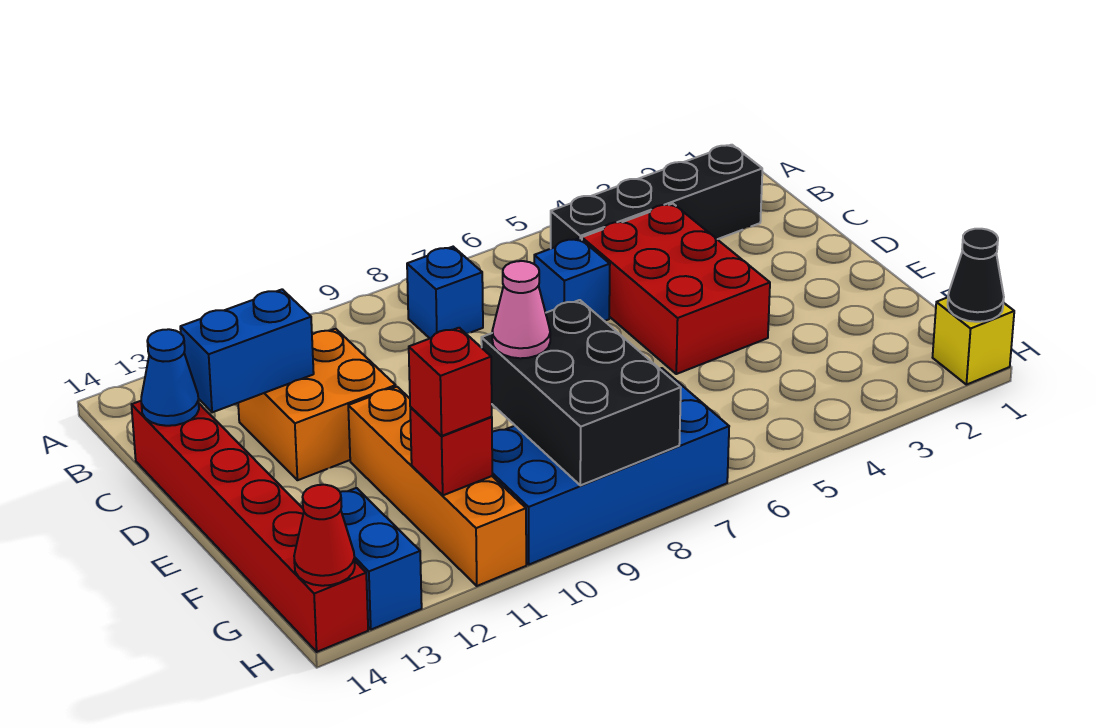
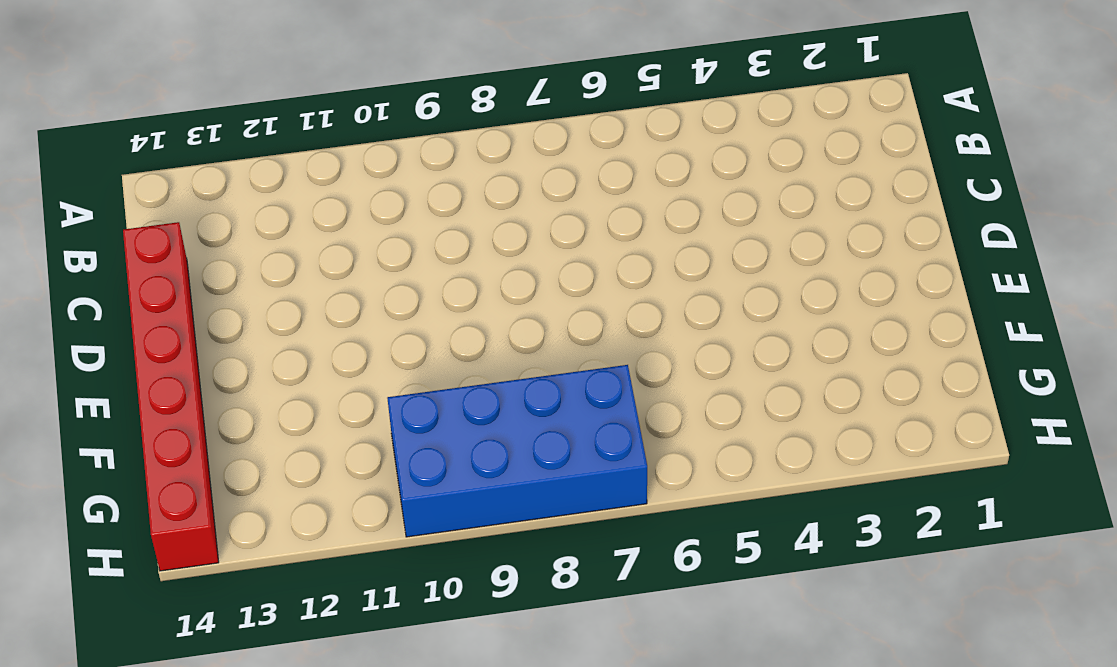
none -> black brick B2:B5 level 1
none -> blue brick B8 level 1
none -> red brick C4:E5 level 1

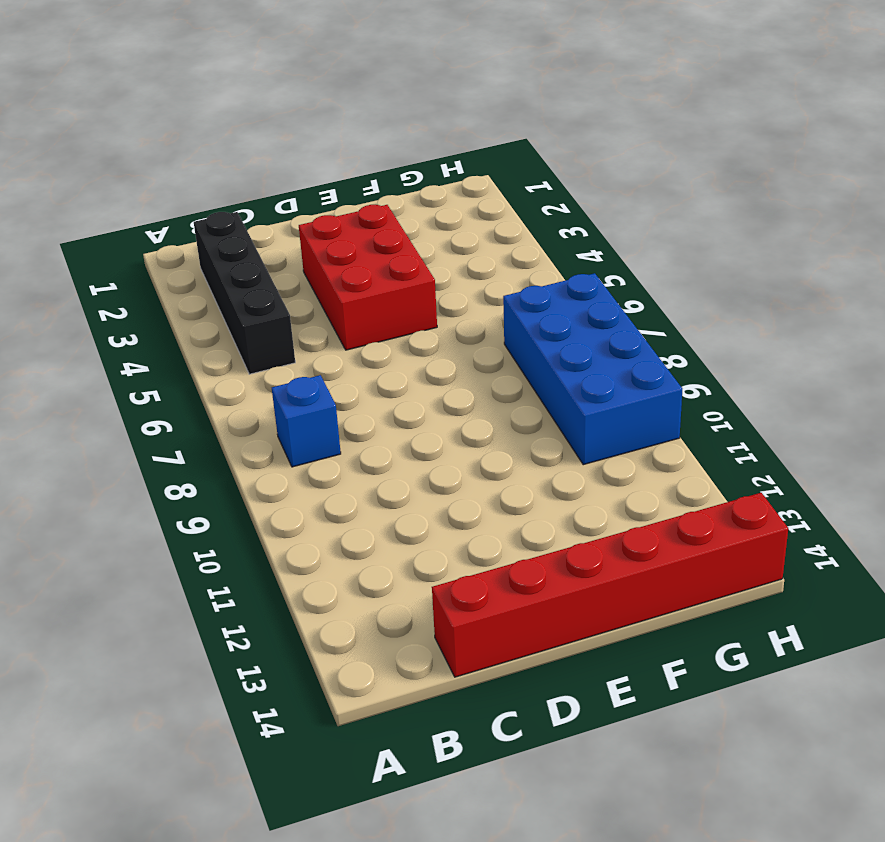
red brick D3:E5 level 1 -> red brick C4:E5 level 1
none -> blue brick C6 level 1
none -> orange brick C11:D12 level 1
none -> orange brick E11:H11 level 1

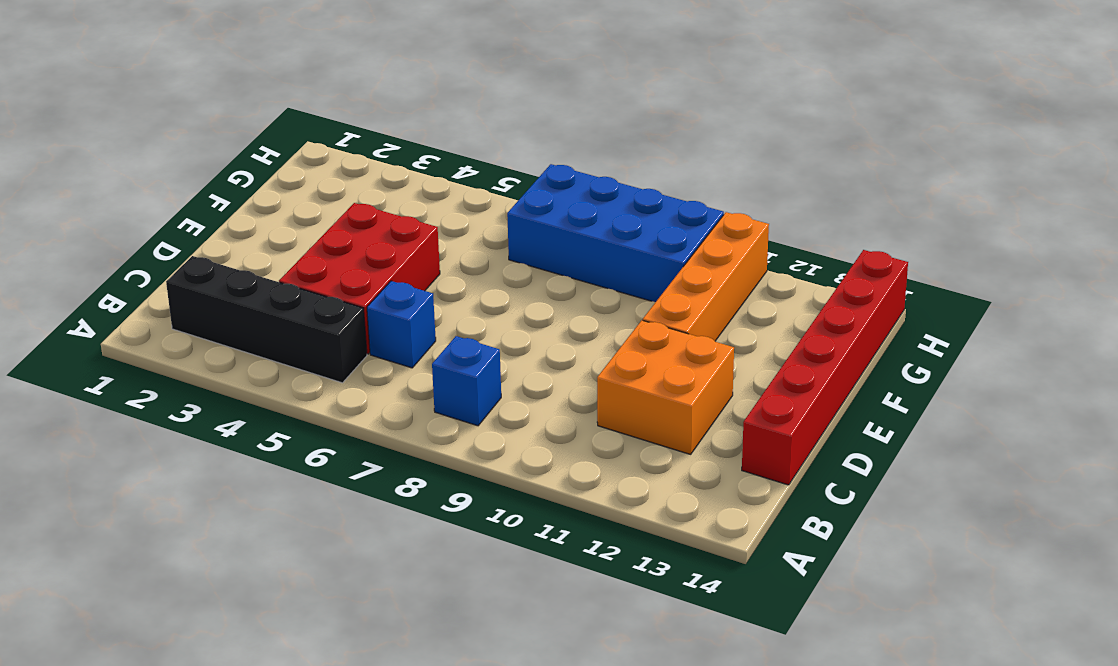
none -> blue brick G13:H13 level 1
none -> yellow brick H1 level 1
none -> blue brick C12:C13 level 2

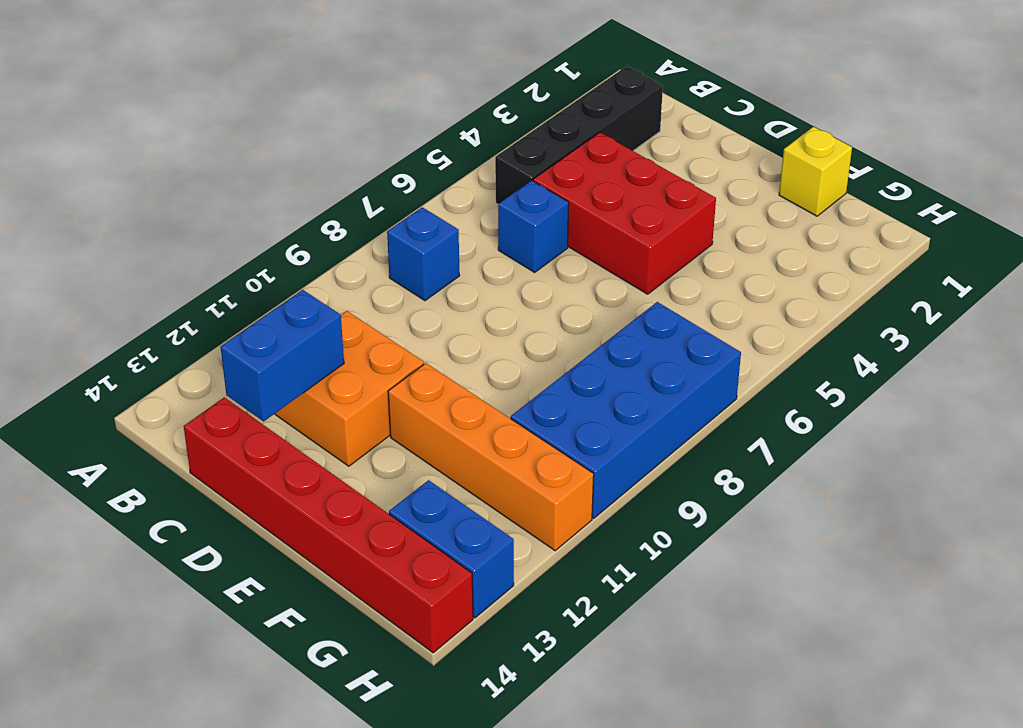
yellow brick F1 level 1 -> yellow brick H1 level 1
none -> blue cone C14 level 2
none -> black brick F8:H9 level 2
none -> red brick G11 level 2

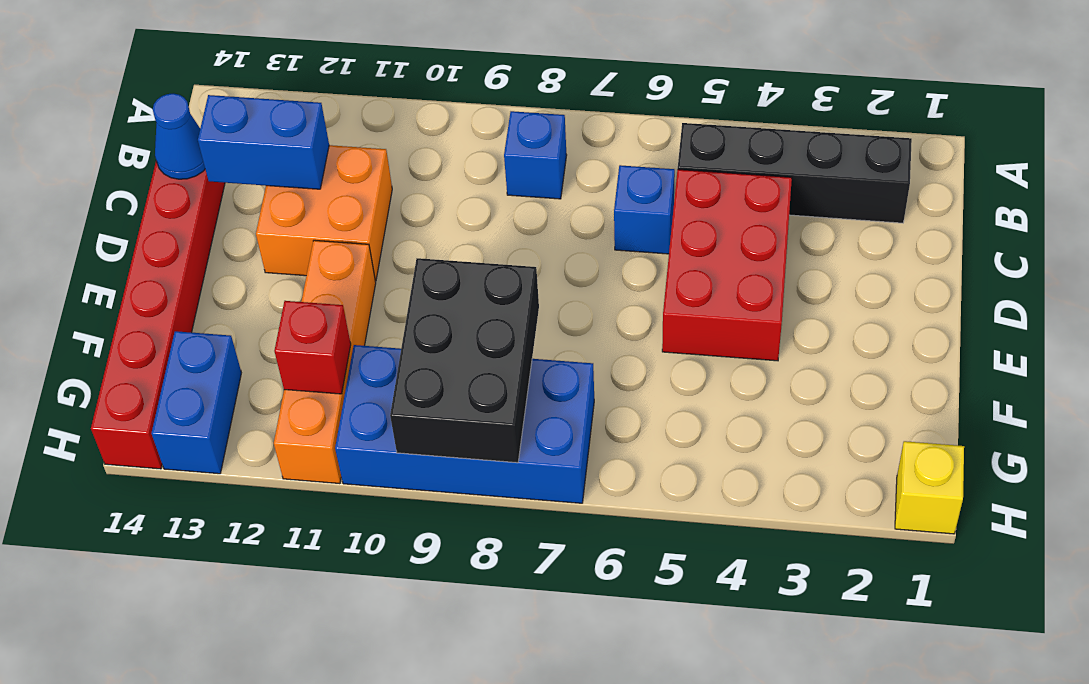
none -> black cone H1 level 2
none -> red cone H14 level 2
none -> pink cone F9 level 3

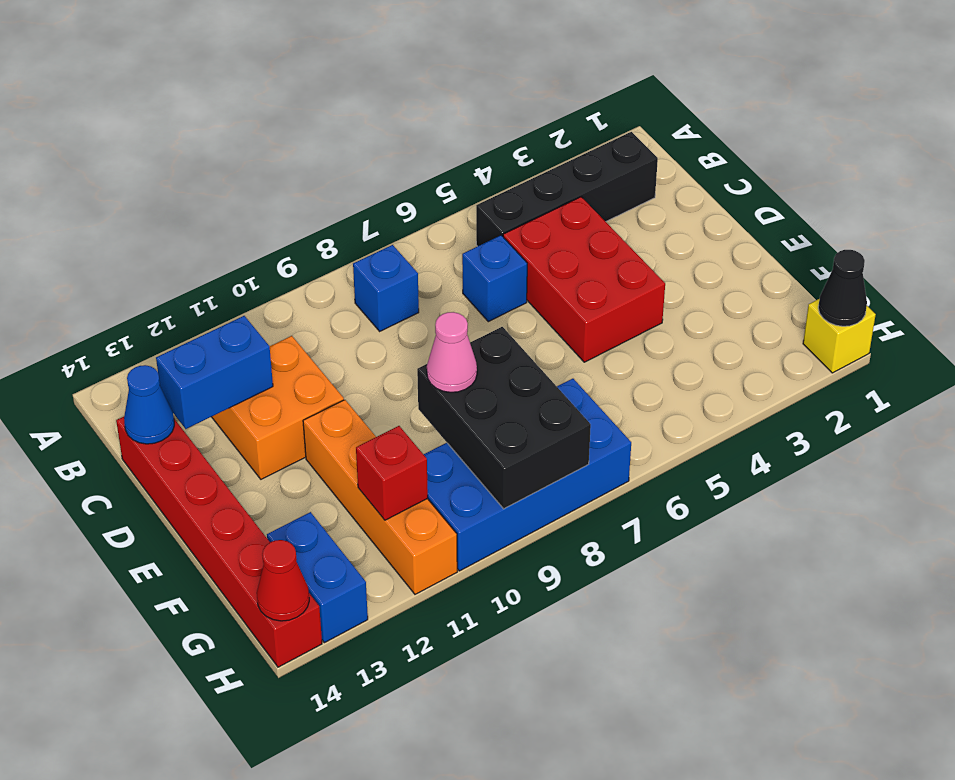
none -> red brick G11 level 3

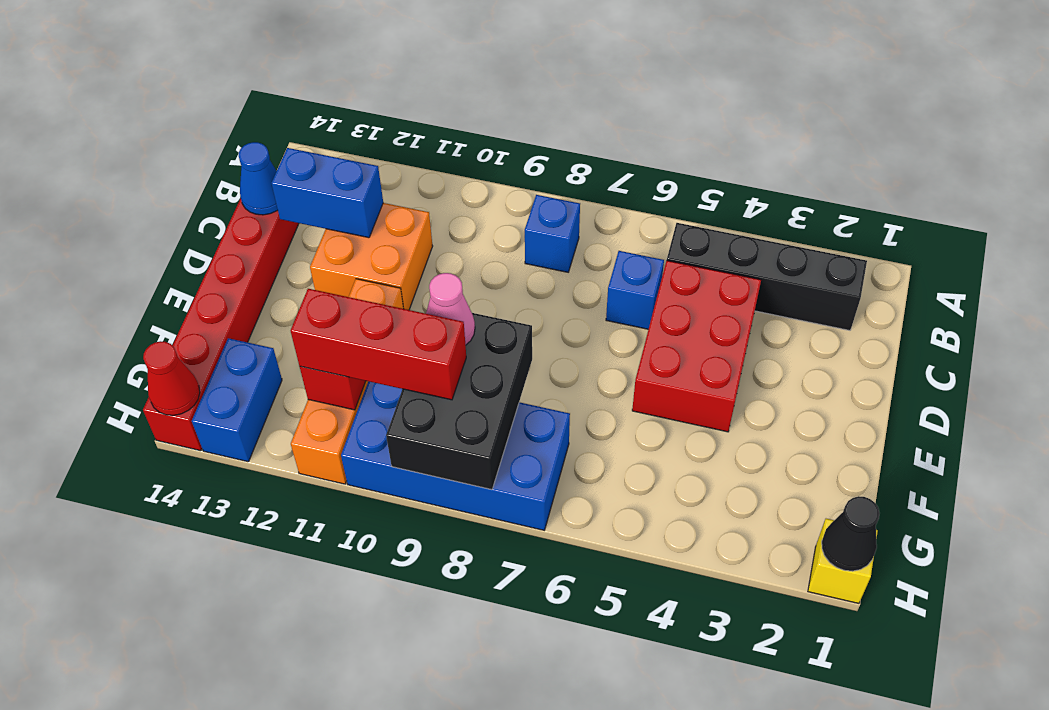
red brick G9:G11 level 3 -> red brick G11 level 3

